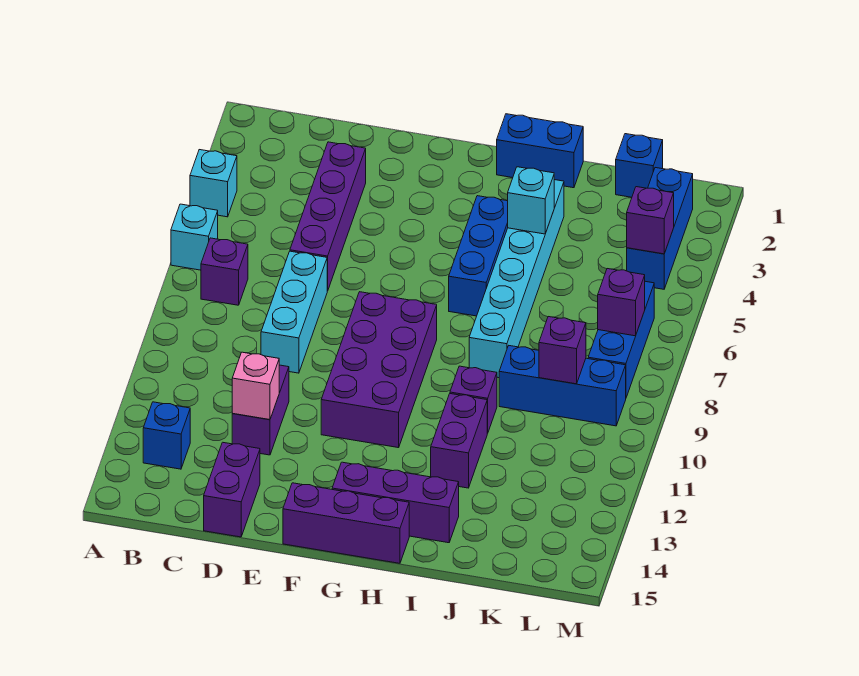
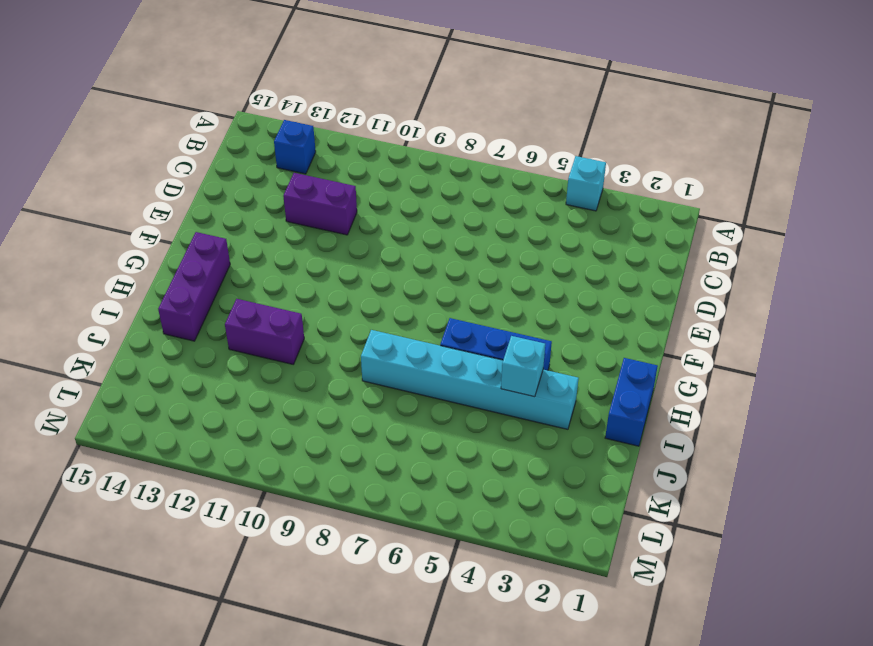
none -> cyan brick A6 level 1
none -> purple brick B7 level 1
none -> purple brick D3:D6 level 1

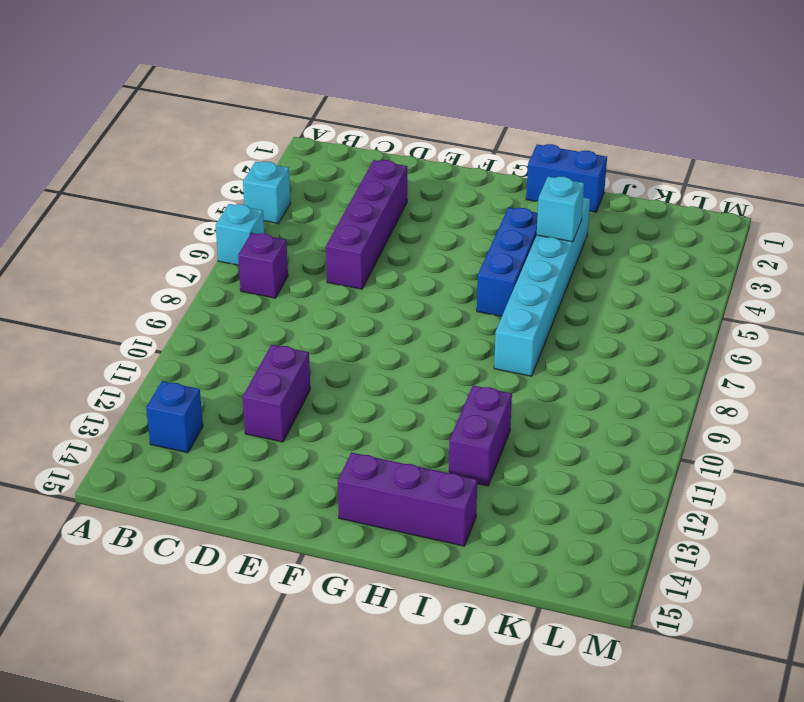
none -> cyan brick D7:D9 level 1
none -> purple brick D14:D15 level 1
none -> purple brick F8:G11 level 1

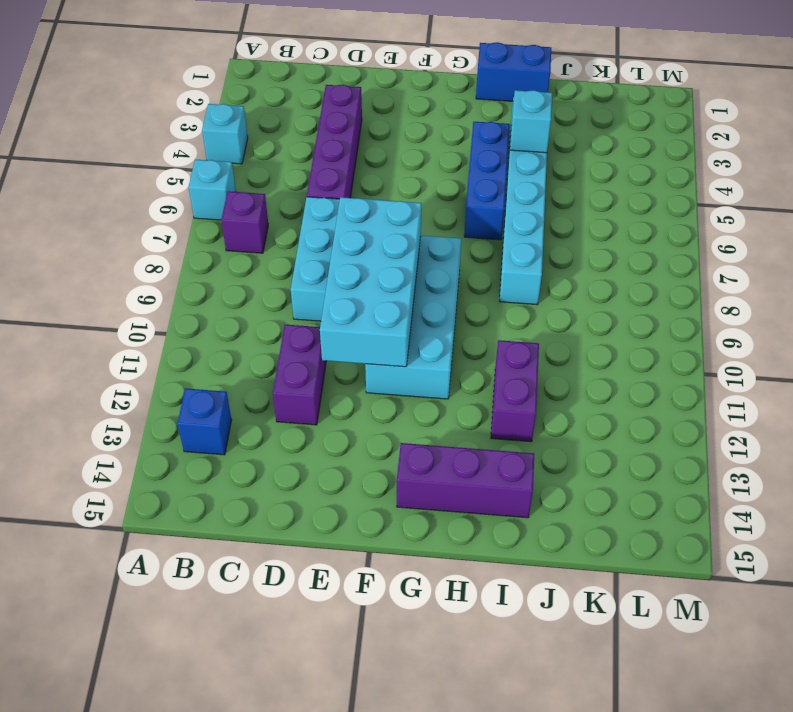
cyan brick E8:F11 level 2 -> none
cyan brick F8:G11 level 1 -> purple brick F8:G11 level 1
none -> purple brick D14:D15 level 1
none -> purple brick F15:H15 level 1
none -> purple brick I10 level 1

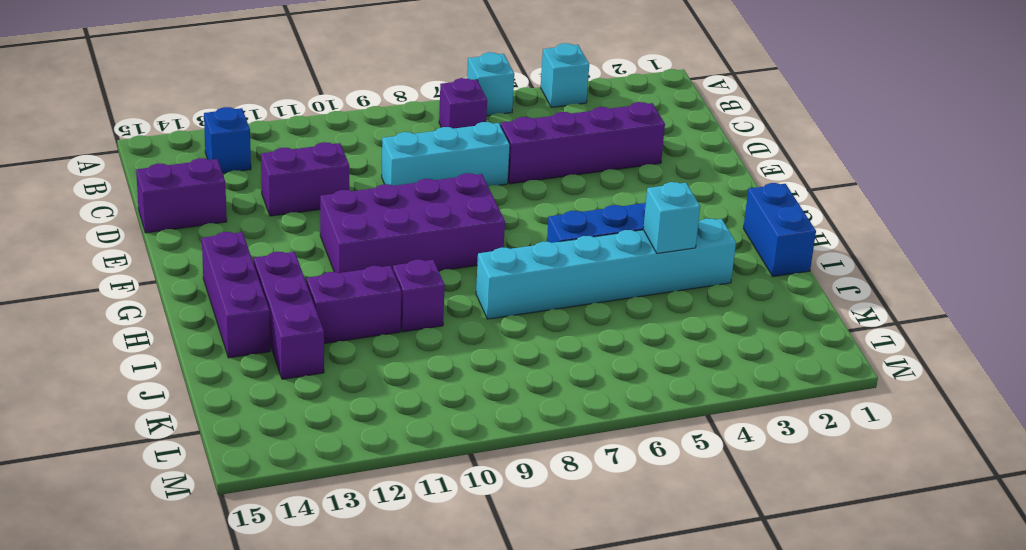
purple brick H13:J13 level 1 -> purple brick F15:H15 level 1
none -> blue brick J9:L9 level 1
none -> blue brick K1 level 1
none -> blue brick L2:L4 level 1

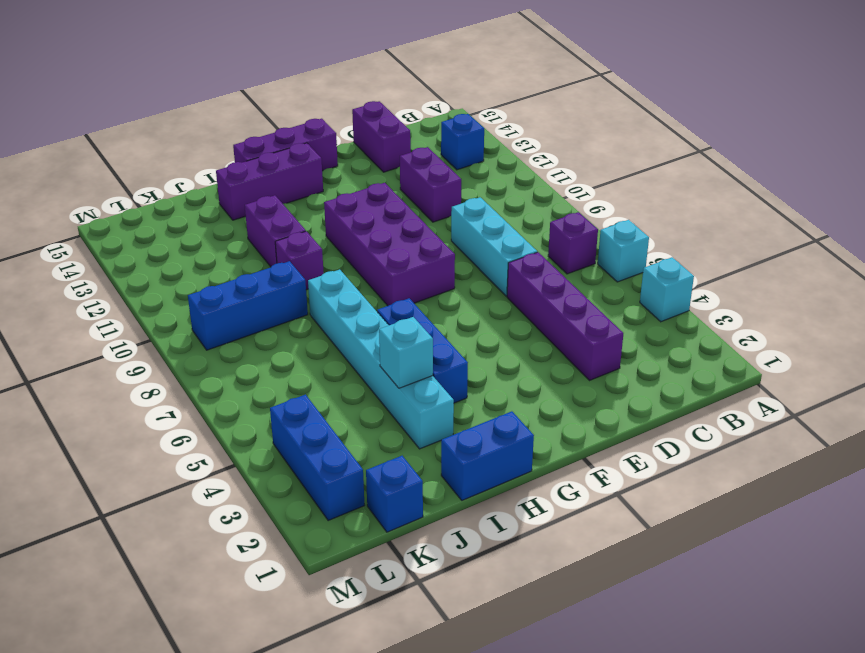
none -> blue brick L6:L8 level 1
none -> pink brick D12 level 2
none -> purple brick K9 level 2

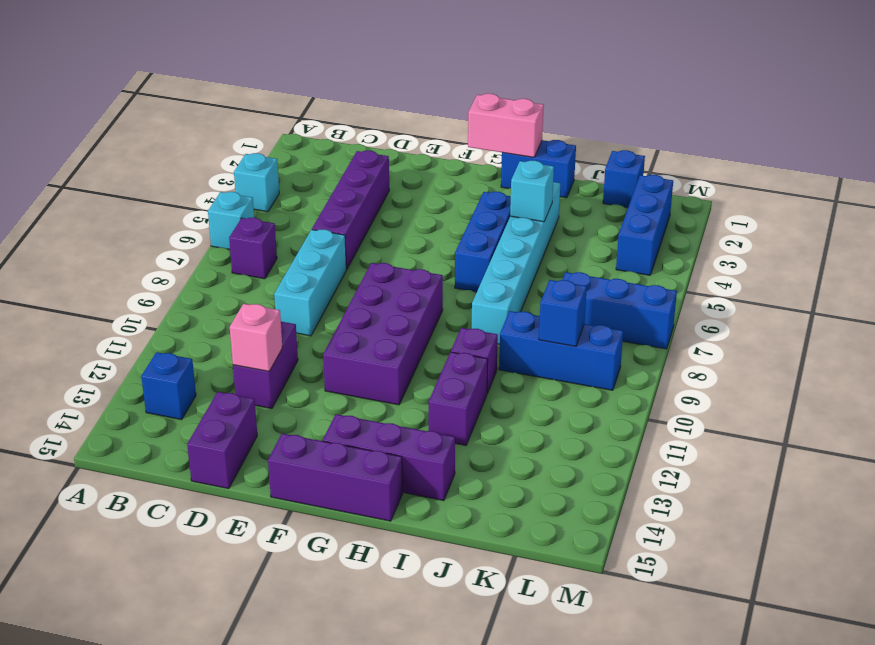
pink brick G1:H1 level 2 -> none
blue brick K7:M7 level 1 -> blue brick L6:L8 level 1
blue brick K9 level 2 -> purple brick K9 level 2
none -> purple brick L4 level 2
none -> purple brick L7 level 2

